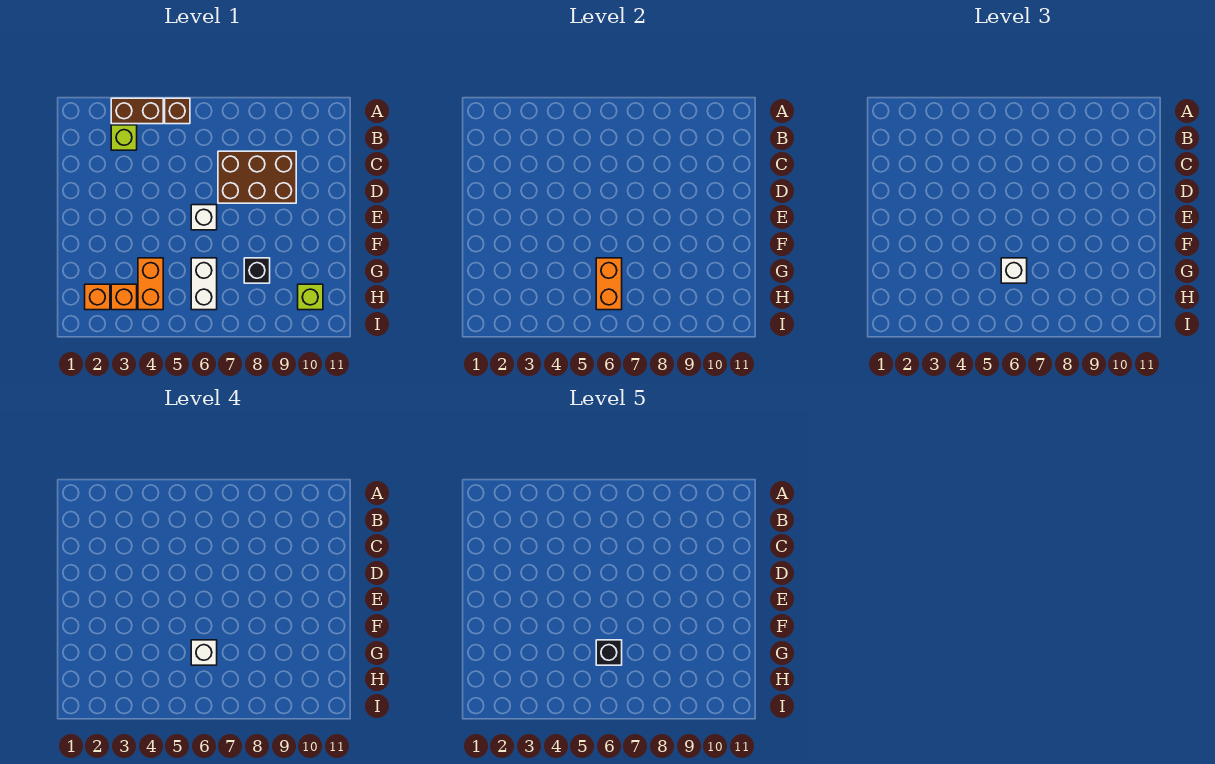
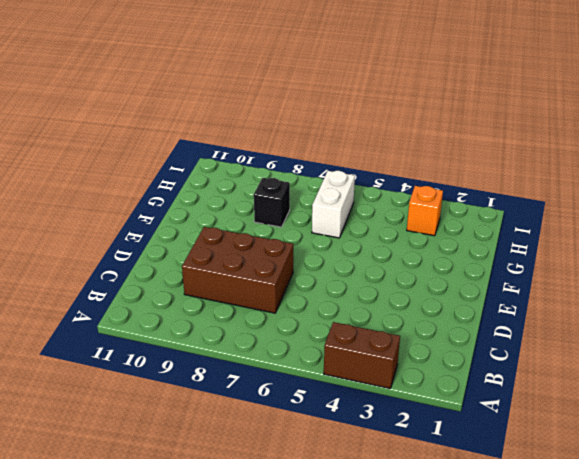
none -> brown brick A5 level 1
none -> lime brick B3 level 1
none -> white brick E6 level 1

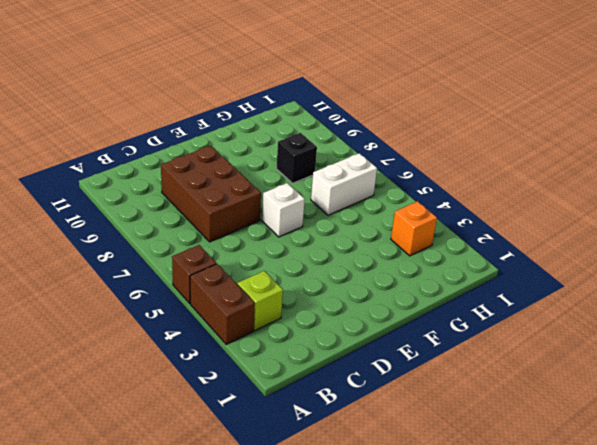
none -> orange brick G4:H4 level 1
none -> orange brick H2 level 1
none -> lime brick H10 level 1

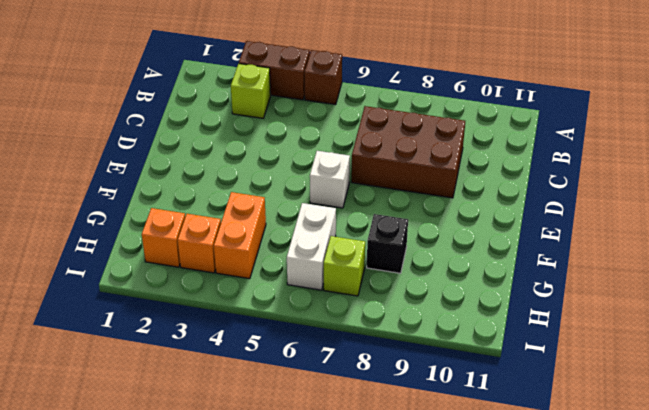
lime brick H7 level 1 -> lime brick H10 level 1
none -> orange brick G6:H6 level 2
none -> white brick G6 level 3
none -> white brick G6 level 4

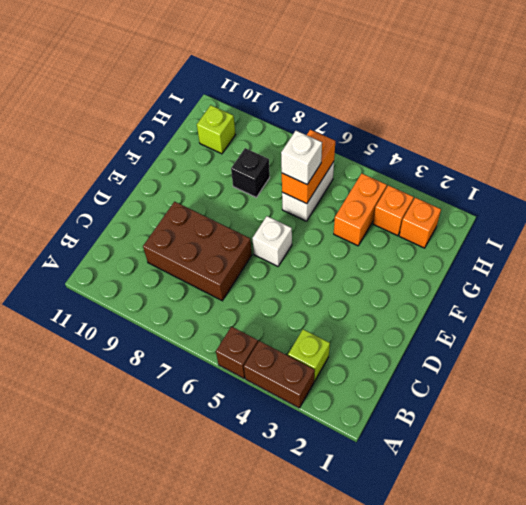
none -> white brick G6 level 4
none -> black brick G6 level 5

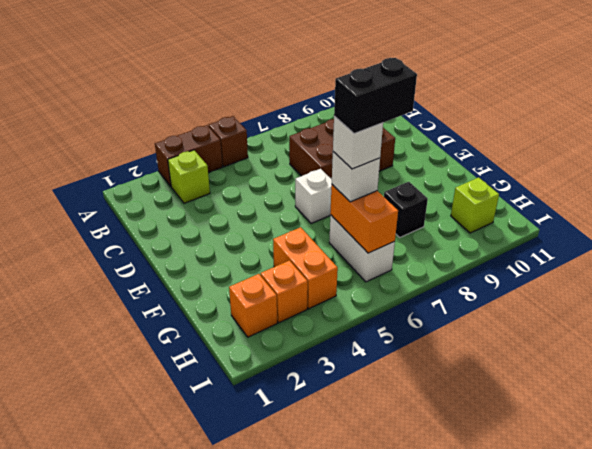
black brick G6:G7 level 5 -> black brick G6 level 5

